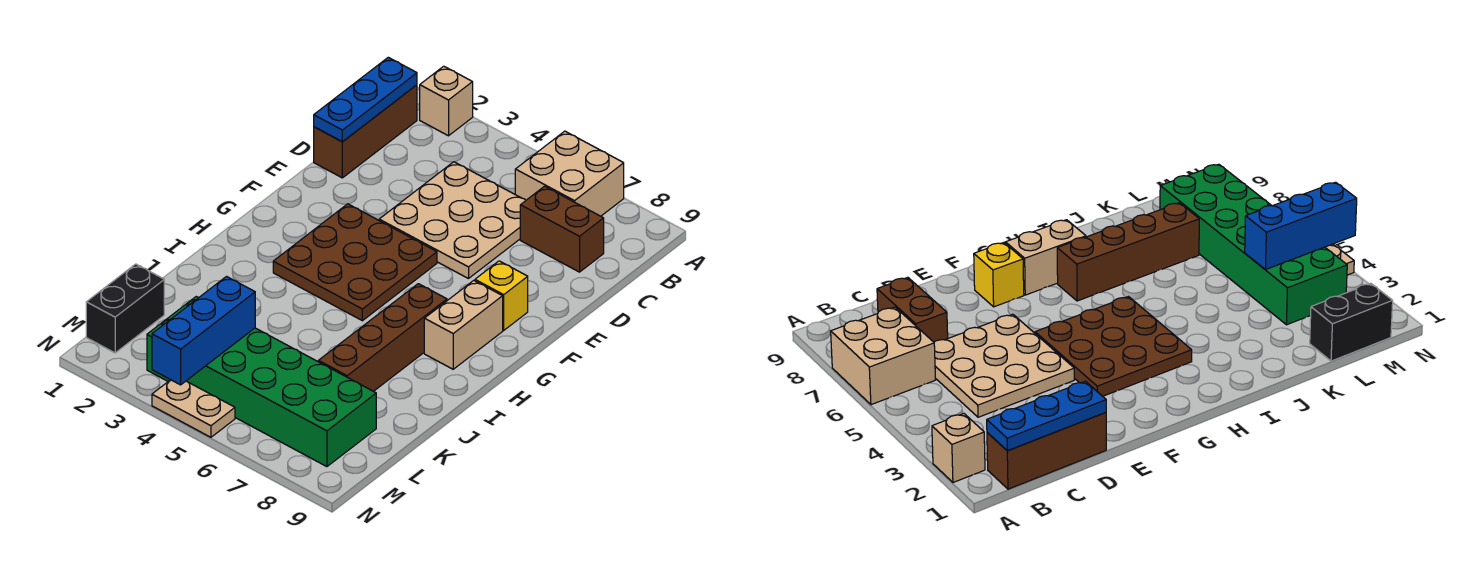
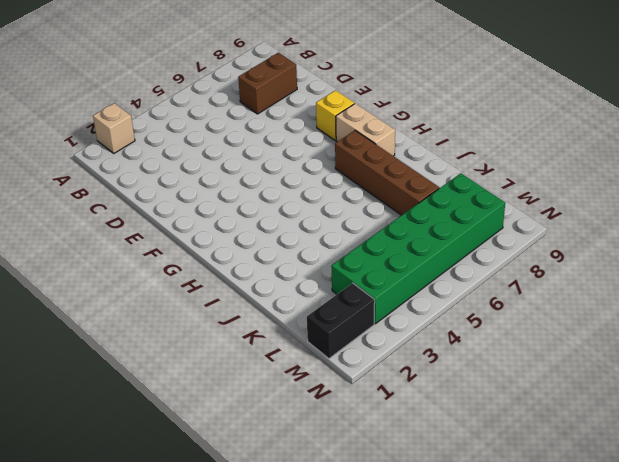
black brick M1:M2 level 1 -> black brick L1:M1 level 1
none -> tan brick A6:B7 level 1
none -> brown brick B1:D1 level 1
none -> tan plate C4:E6 level 1

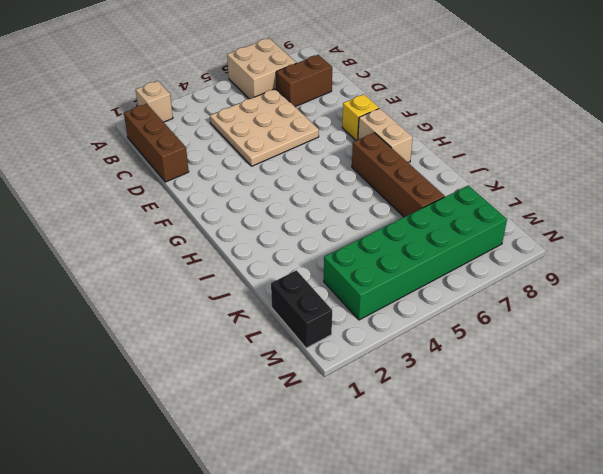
none -> brown plate F3:H5 level 1
none -> tan plate N4:N5 level 1
none -> blue plate B1:D1 level 2

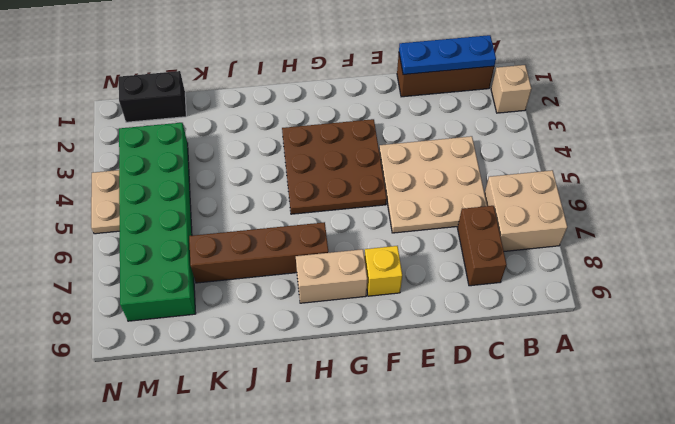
none -> blue brick L4:N4 level 2

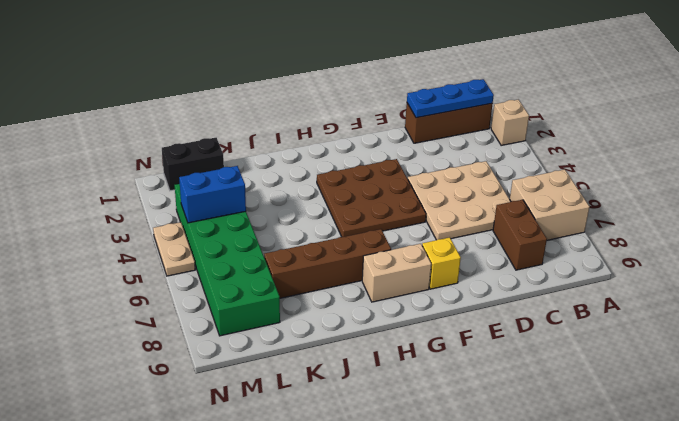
blue brick L4:M4 level 2 -> blue brick L4:N4 level 2

